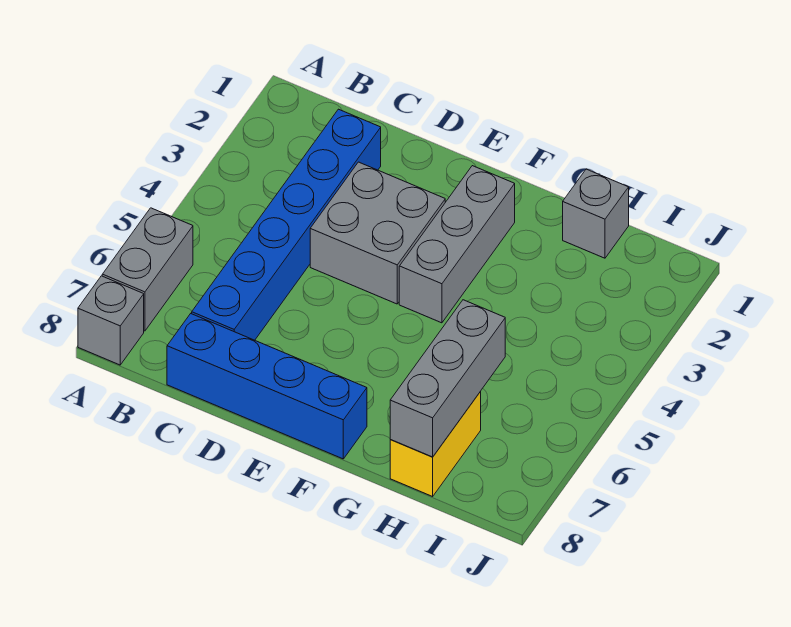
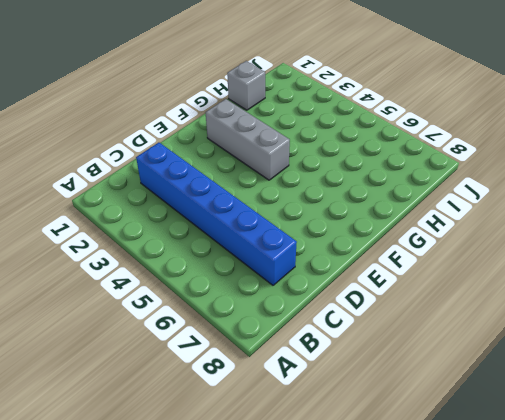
none -> grey brick A6:A7 level 1
none -> grey brick A8 level 1

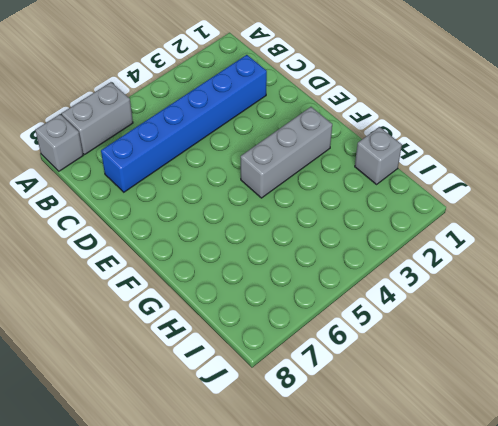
none -> blue brick C8:F8 level 1
none -> grey brick D3:E4 level 1

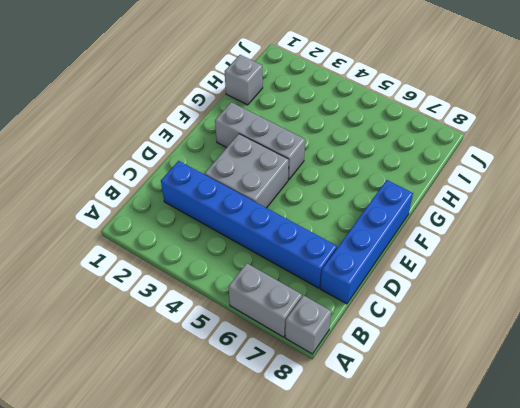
none -> yellow brick H7:H8 level 1
none -> grey brick H6:H8 level 2

